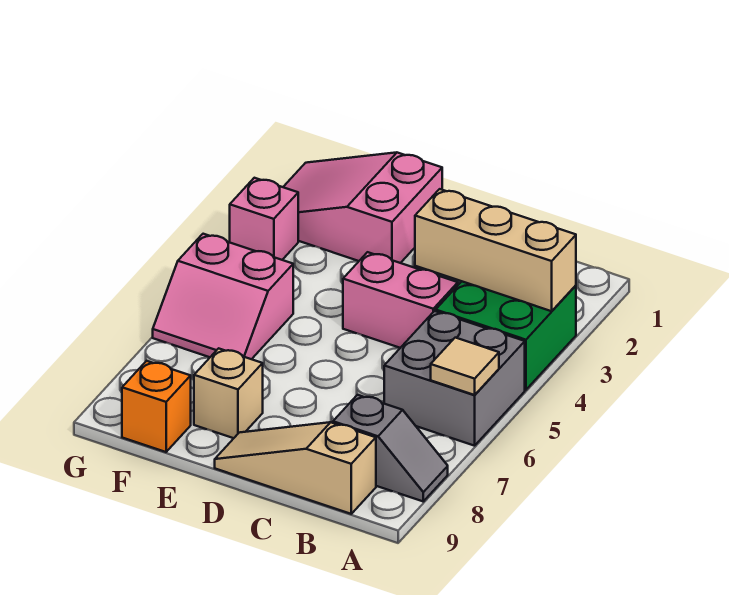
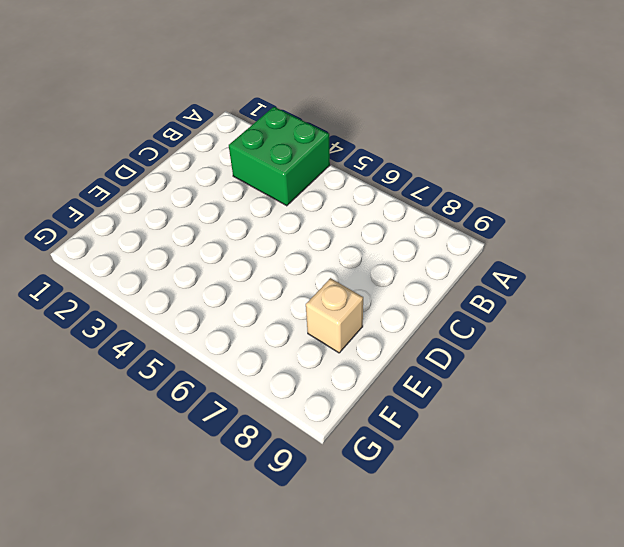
none -> grey brick A5:B6 level 1
none -> grey slope A8:B8 level 1 top B
none -> tan slope B9:D9 level 1 top B

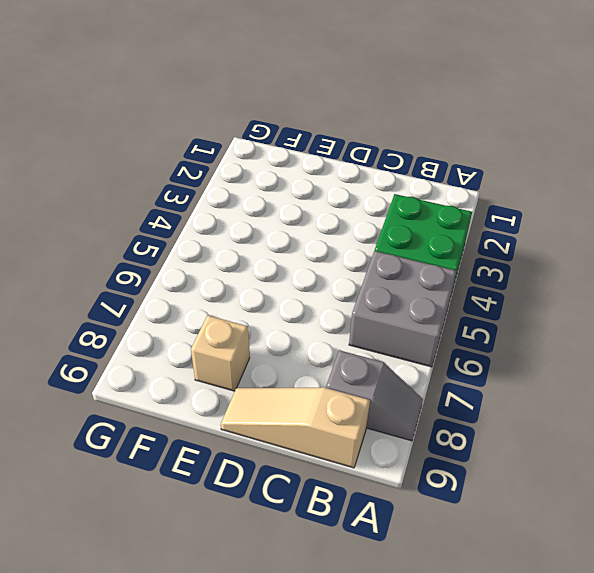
none -> pink brick C4:D4 level 1
none -> pink slope E1:G2 level 1 top E
none -> pink slope F5:G6 level 1 top 5

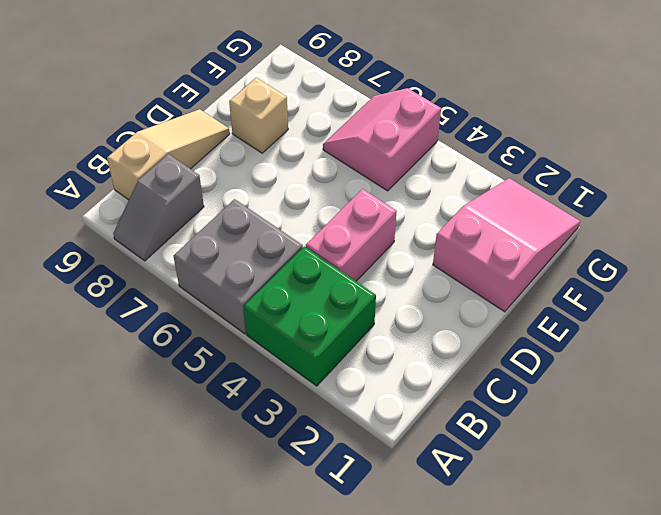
none -> orange brick F9 level 1
none -> pink brick G3 level 1
none -> tan brick A3:C3 level 2

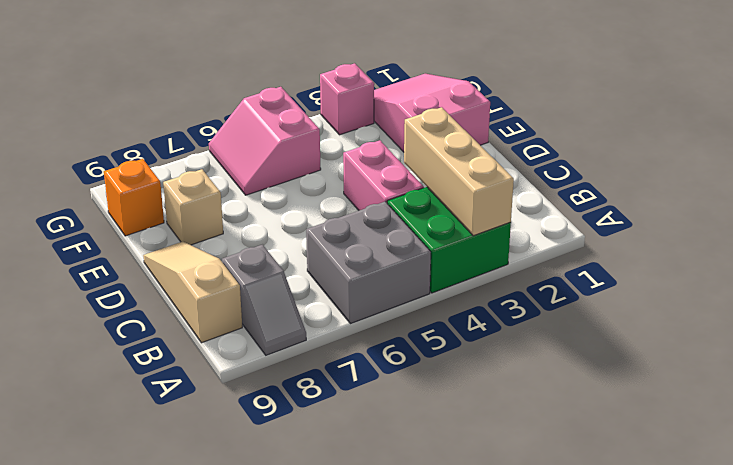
none -> tan tile A6 level 2

